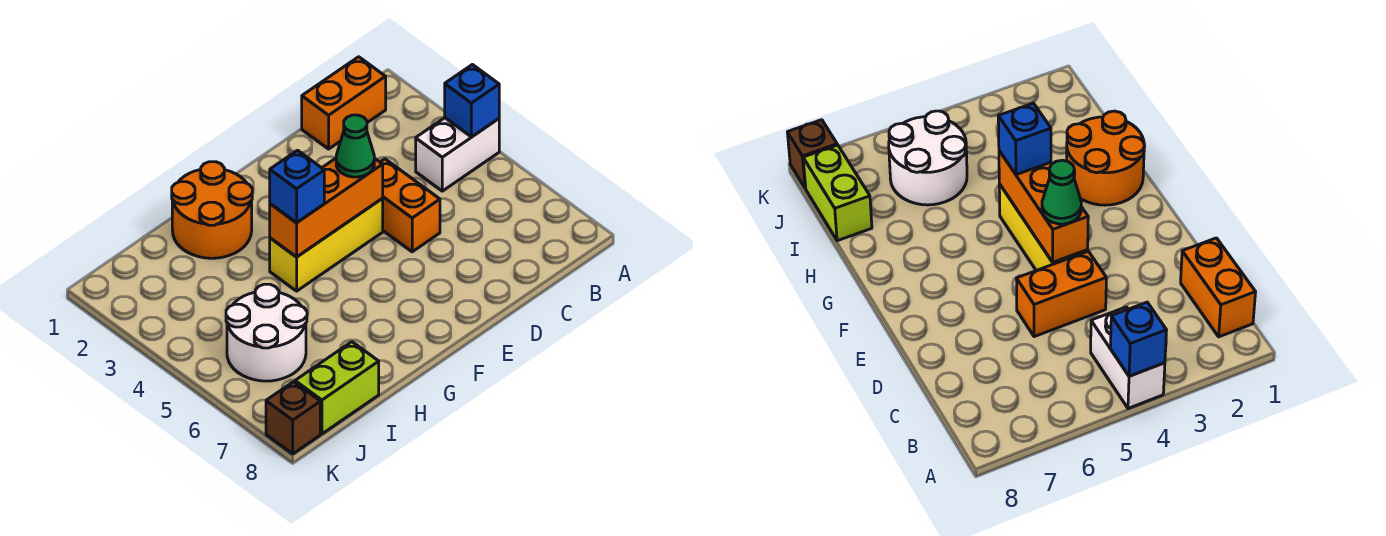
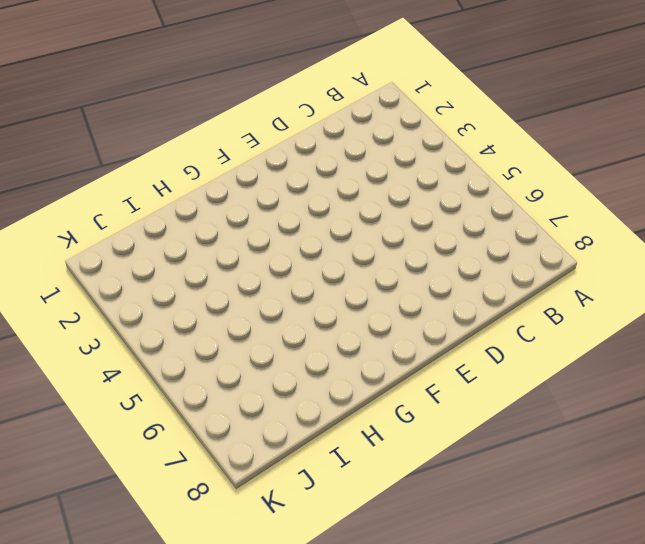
none -> white brick A4:B4 level 1
none -> orange brick B1:C1 level 1
none -> orange brick D4:D5 level 1

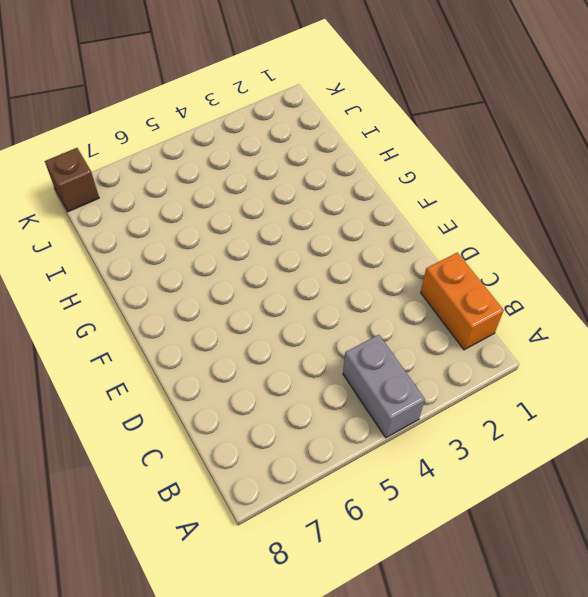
grey brick A4:B4 level 1 -> white brick A4:B4 level 1
none -> orange brick D4:D5 level 1
none -> yellow brick E4:G4 level 1
none -> orange round brick G1:H2 level 1

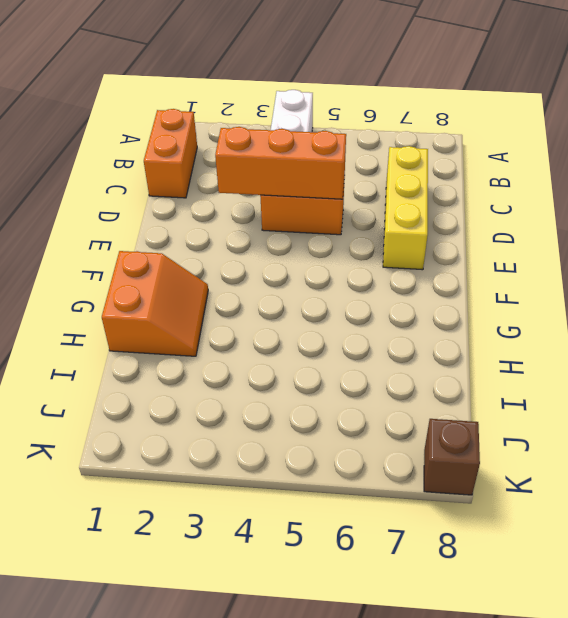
yellow brick C7:E7 level 1 -> yellow brick E4:G4 level 1
orange brick D3:D5 level 2 -> orange brick E4:G4 level 2
orange slope G1:H2 level 1 top 1 -> orange round brick G1:H2 level 1
none -> white round brick I5:J6 level 1
none -> lime brick I8:J8 level 1
none -> blue brick A4 level 2

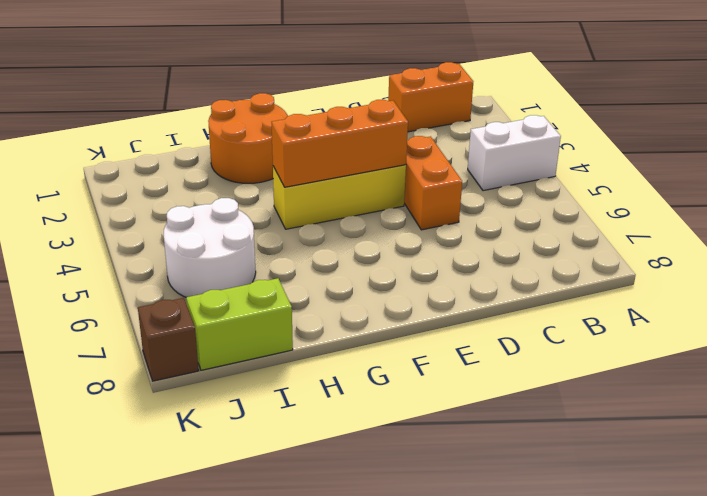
none -> blue brick A4 level 2
none -> green cone E4 level 3
none -> blue brick G4 level 3

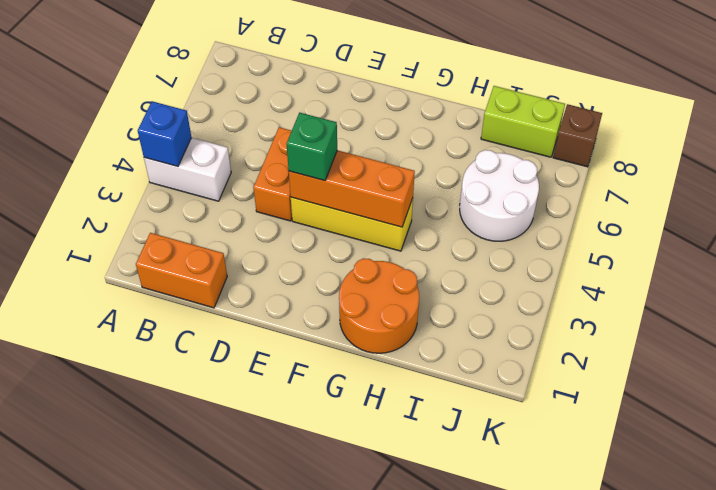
green brick E4 level 3 -> green cone E4 level 3
none -> blue brick G4 level 3

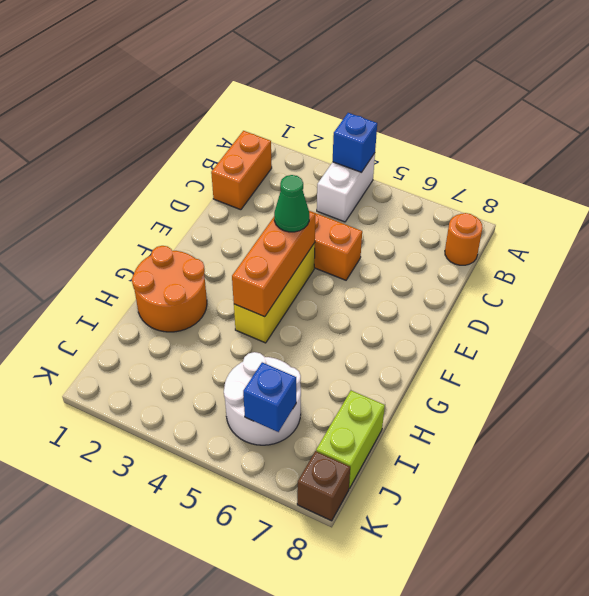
orange round brick B8 level 1 -> none
blue brick J6 level 2 -> blue brick G4 level 3

